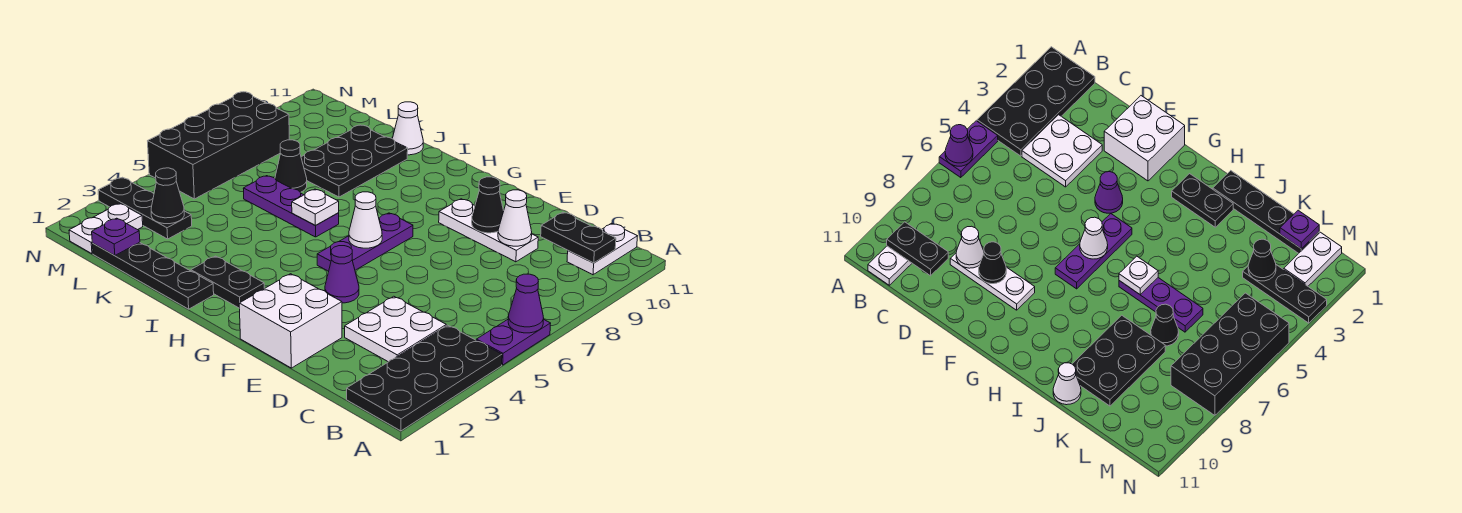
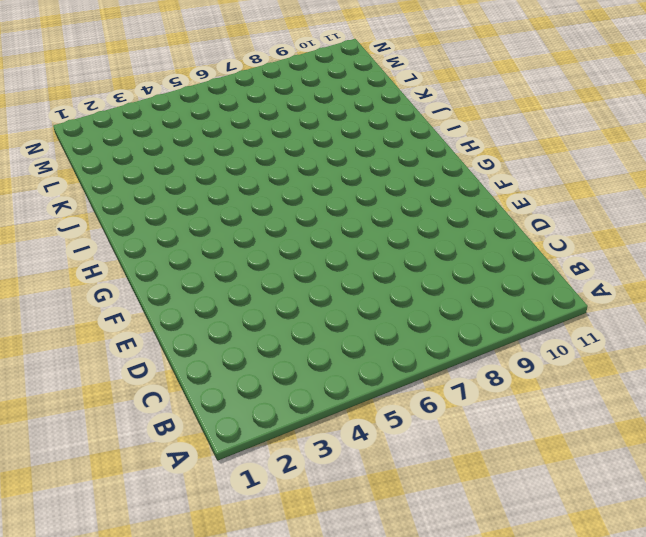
none -> black plate A1:B4 level 1
none -> purple plate A5:A6 level 1
none -> white plate B10:B11 level 1

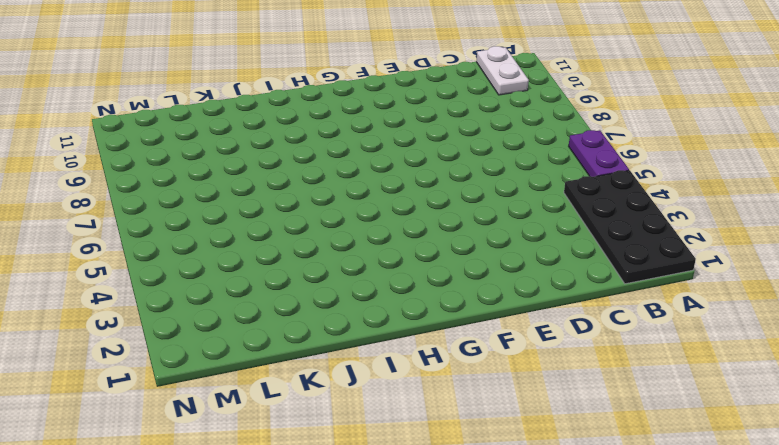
none -> white plate C3:D4 level 1
none -> white plate D9:F9 level 1
none -> white brick E1:F2 level 1

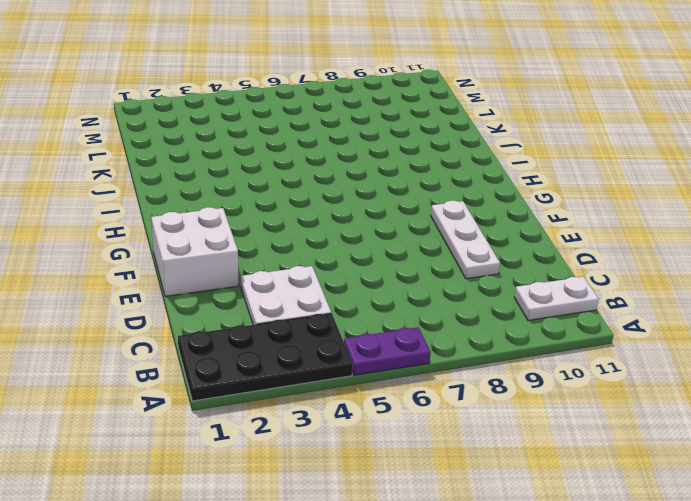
none -> purple cone F4 level 1
none -> purple plate G5:G7 level 1
none -> black plate H2:I2 level 1

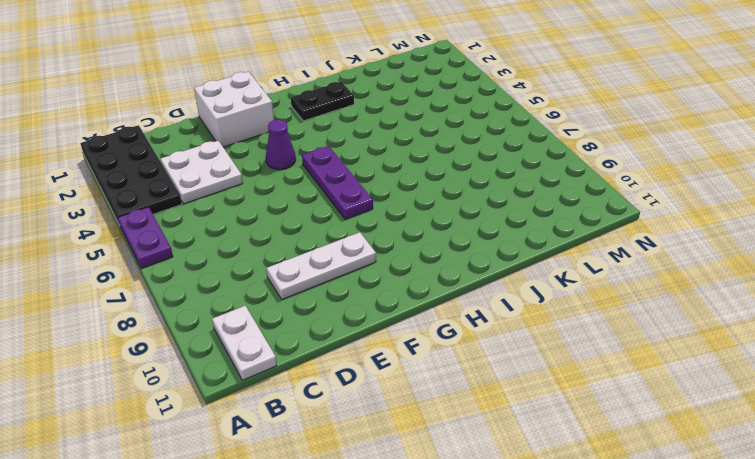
none -> black plate I1:L1 level 1
none -> purple plate I6:K6 level 1
none -> black plate J8:K10 level 1

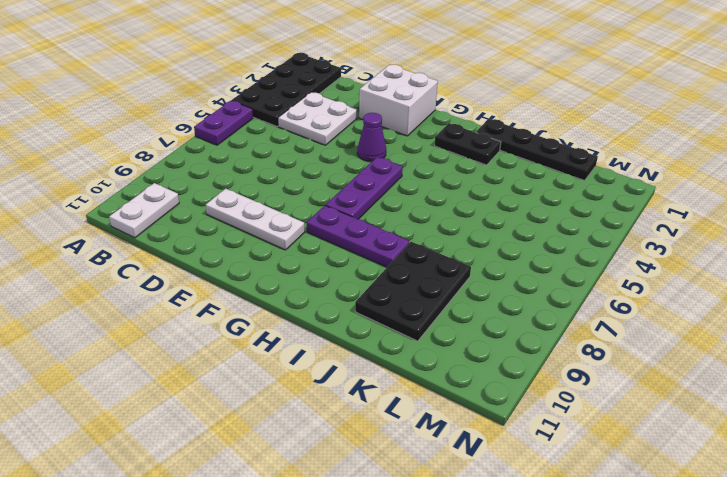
purple plate G8:I8 level 1 -> purple plate I6:K6 level 1
none -> white cone J11 level 1
none -> black cone K7 level 1
none -> black plate L3:N3 level 1

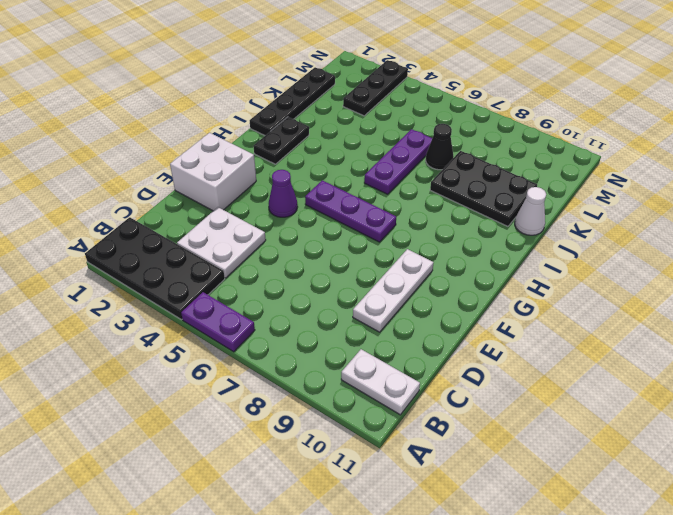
none -> white plate M1:M2 level 1
none -> black brick M5:N8 level 1
none -> purple cone A6 level 2

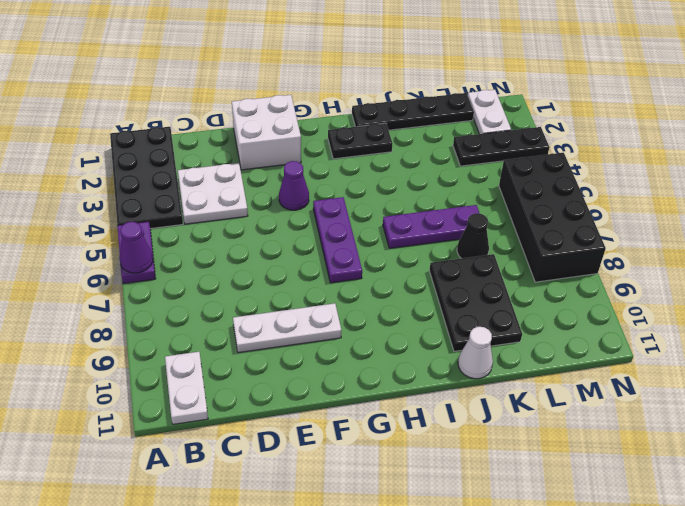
none -> black plate B10:C10 level 2
none -> white cone D9 level 2
none -> black cone E9 level 2

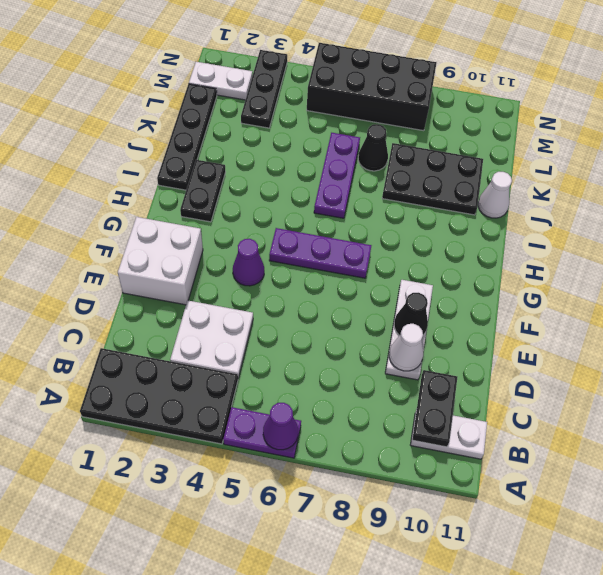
none -> white cone G6 level 2
none -> white plate I6 level 2
none -> purple plate L1 level 2

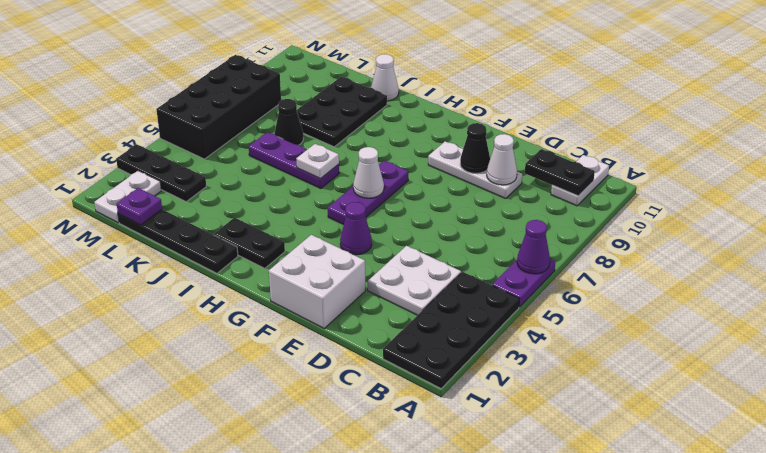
none -> black cone L3 level 2

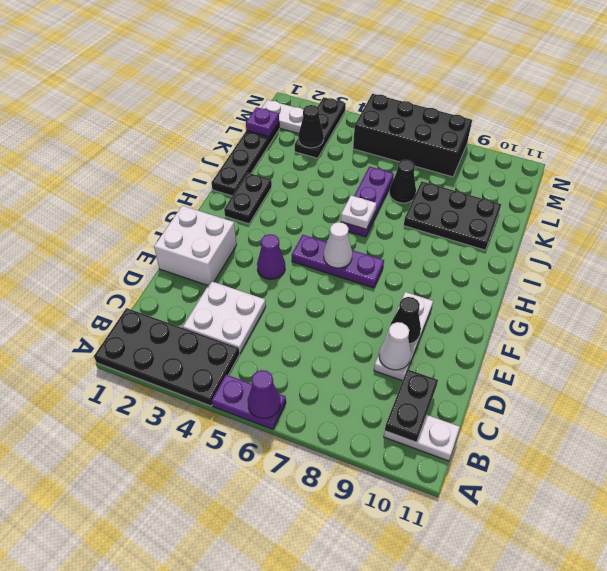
none -> white cone J11 level 1

